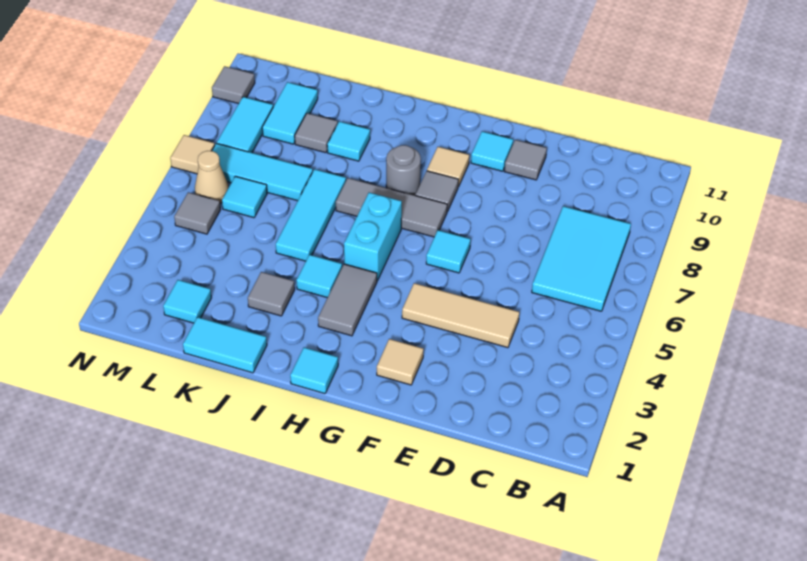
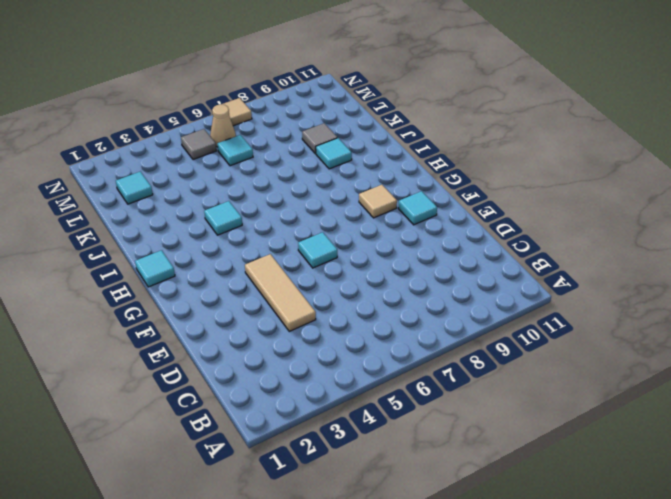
none -> cyan tile B6:C8 level 1
none -> grey tile E10 level 1
none -> tan tile F2 level 1

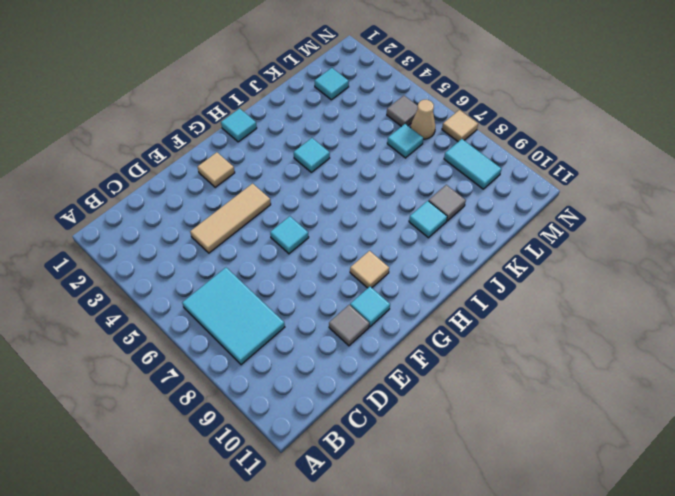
none -> grey tile G7:I7 level 1
none -> grey tile G8 level 1
none -> grey tile H3:H4 level 1

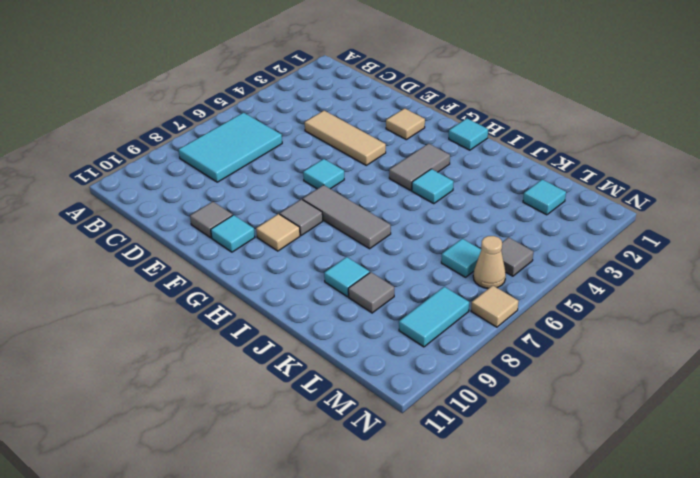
none -> cyan brick H5:H6 level 1
none -> grey round brick H8 level 1
none -> cyan tile J1:K1 level 1

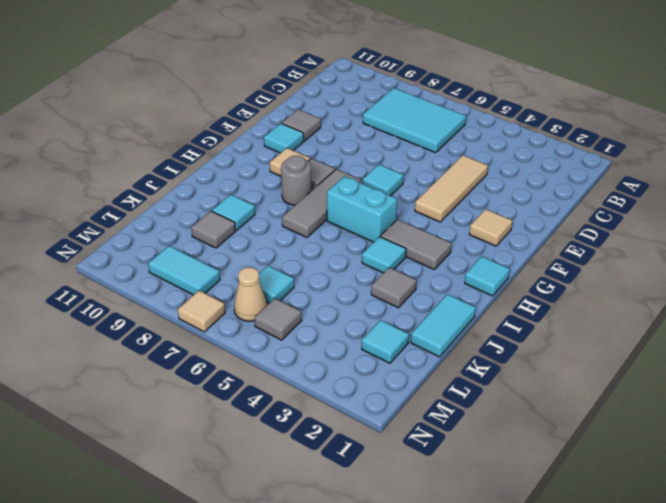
none -> cyan tile J5:J7 level 1
none -> cyan tile K7:M7 level 1
none -> cyan tile L9:L10 level 1

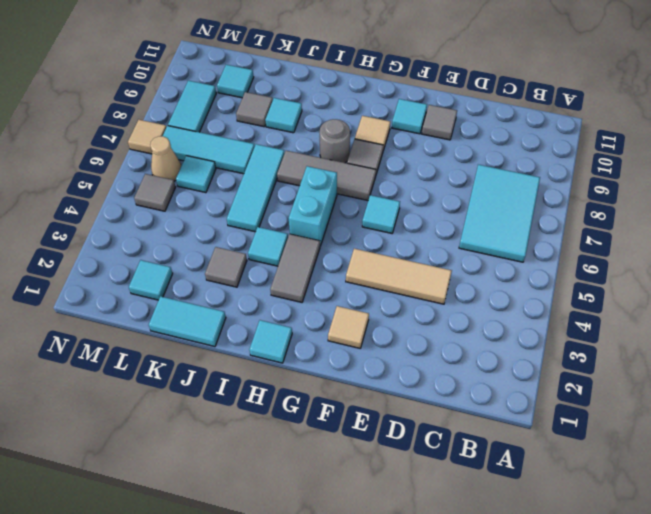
cyan tile L10 level 1 -> cyan tile L9:L10 level 1
none -> grey tile N10 level 1

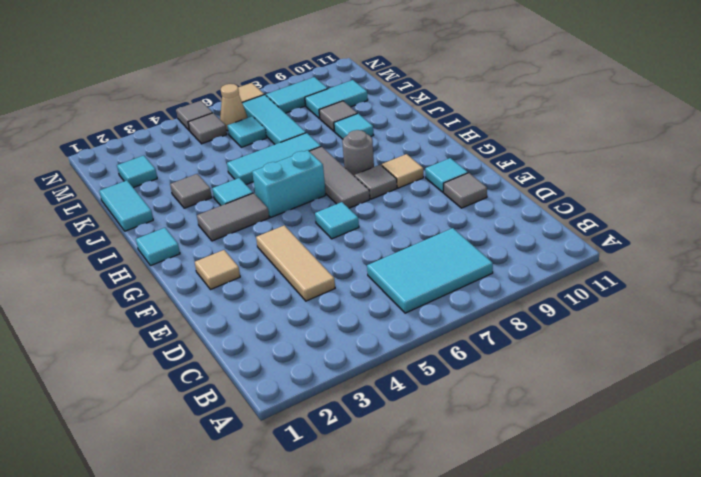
grey tile N5 level 1 -> grey tile N10 level 1

